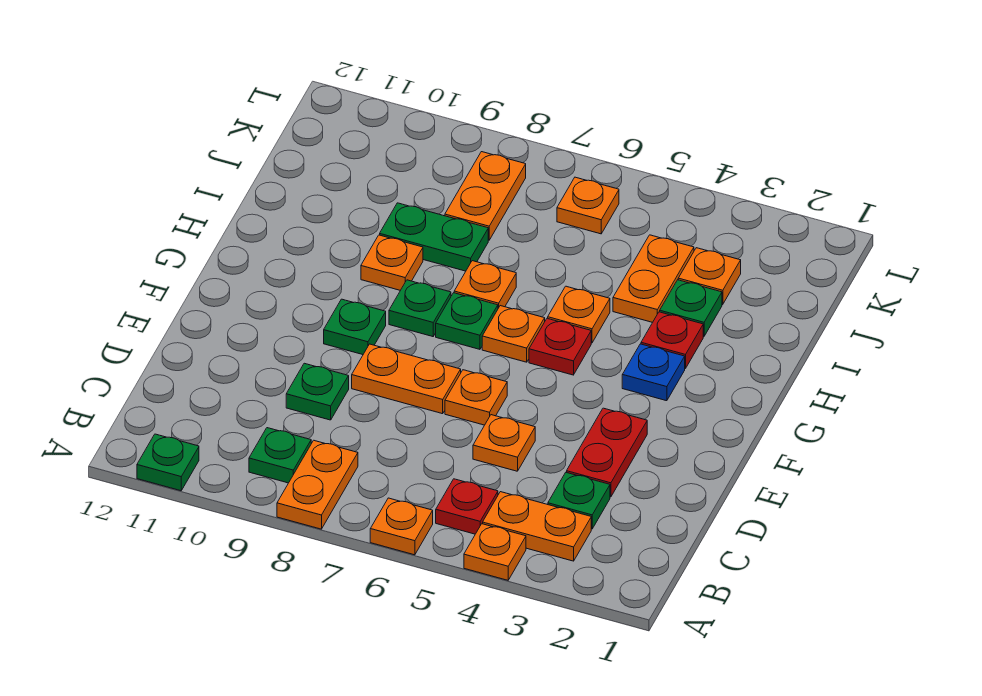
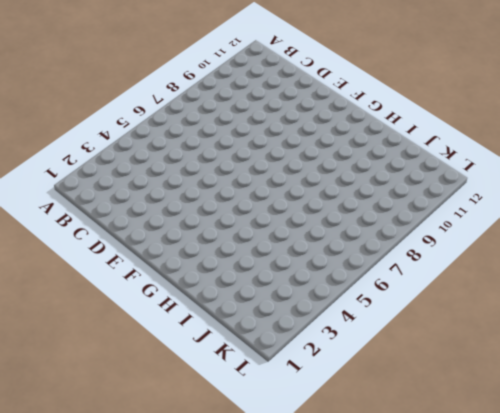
none -> orange plate A4 level 1
none -> orange plate A6 level 1
none -> orange plate A8:B8 level 1

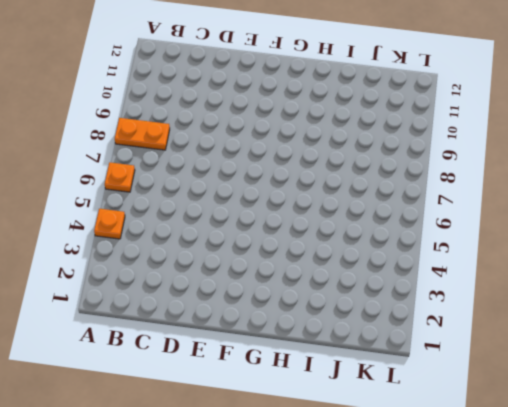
none -> green plate A11 level 1
none -> orange plate B3:B4 level 1
none -> red plate B5 level 1

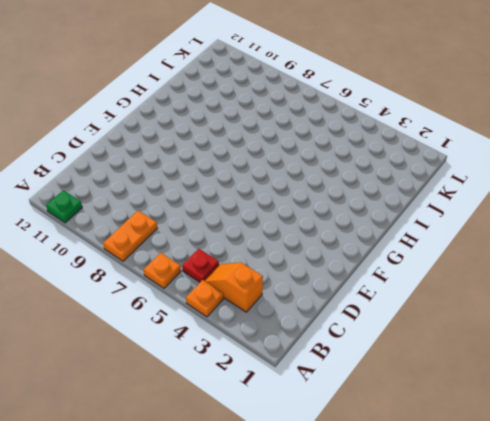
orange slope B3:B4 level 1 top 3 -> orange plate B3:B4 level 1
none -> green plate B9 level 1
none -> green plate C3 level 1
none -> red plate D3:E3 level 1

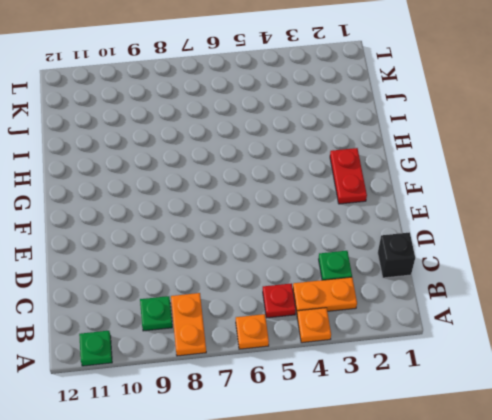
black brick C1 level 1 -> none
red plate F2:G2 level 1 -> red plate D3:E3 level 1
none -> orange plate D5 level 1
none -> green plate D9 level 1
none -> orange plate E6 level 1

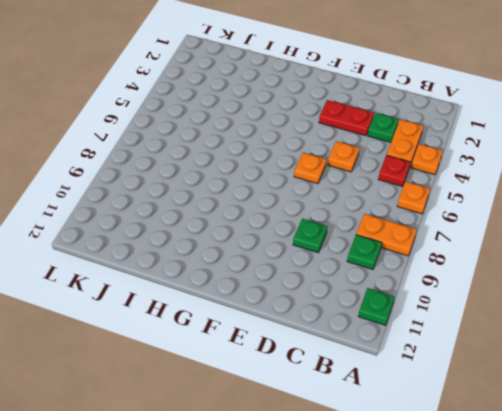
none -> orange plate E7:E8 level 1
none -> green plate F9 level 1
none -> blue plate G3 level 1

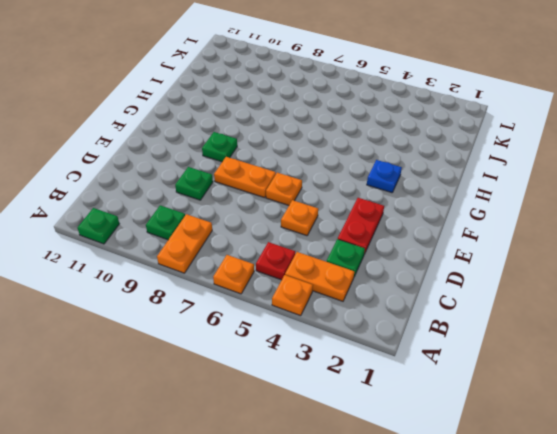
none -> red plate G5 level 1
none -> orange plate G6 level 1
none -> green plate G7 level 1

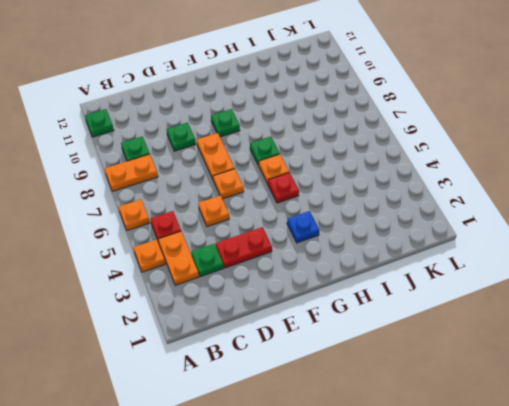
none -> green plate G8 level 1
none -> red plate H3 level 1
none -> orange plate H5 level 1

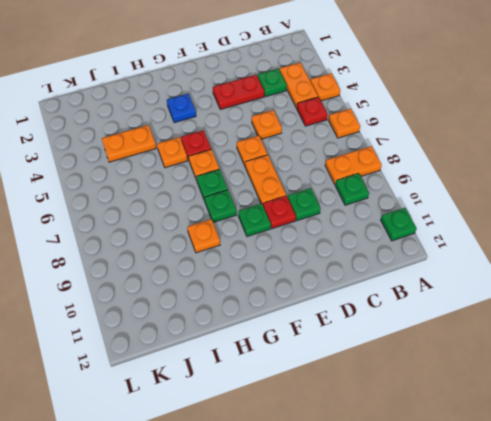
red plate E9 level 1 -> red plate H3 level 1
none -> orange plate H7 level 1
none -> green plate I3 level 1
none -> green plate I8:I9 level 1

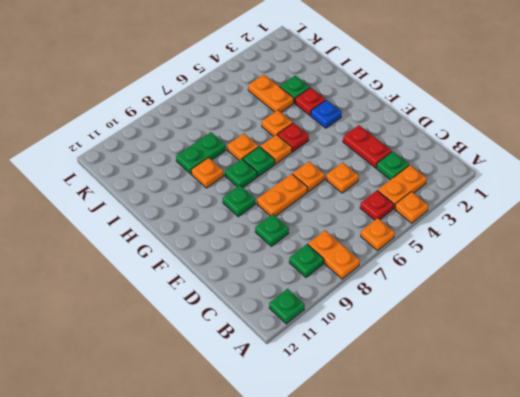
none -> orange plate J3 level 1
none -> orange plate J8:K8 level 1
none -> orange plate K6 level 1

